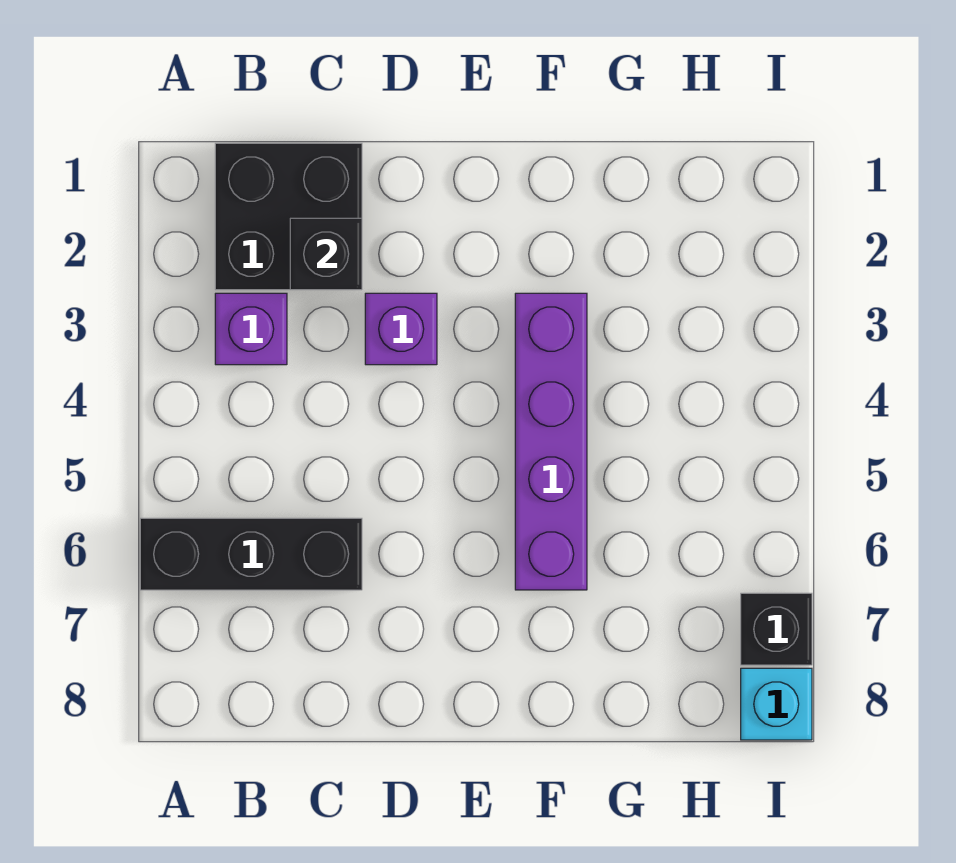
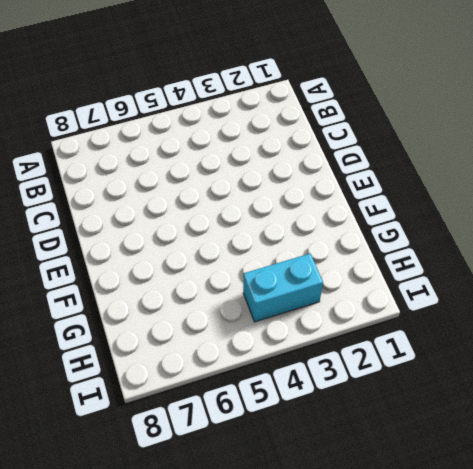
cyan brick H3:H4 level 1 -> none
none -> black brick A6:C6 level 1
none -> black brick B1:C2 level 1

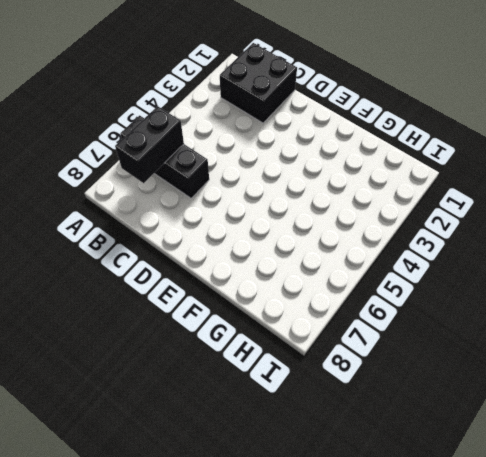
black brick B6:B7 level 2 -> none
none -> purple brick B3 level 1
none -> purple brick D3 level 1

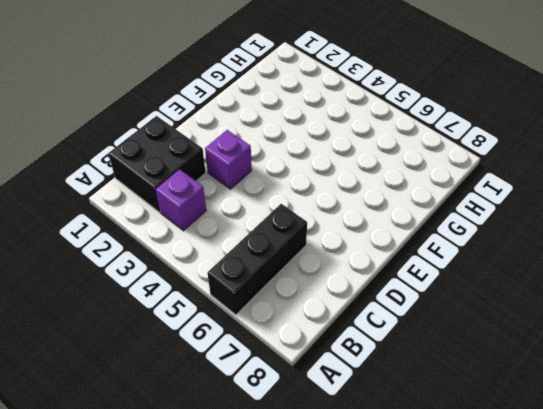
none -> purple brick F3:F6 level 1
none -> black brick I7 level 1

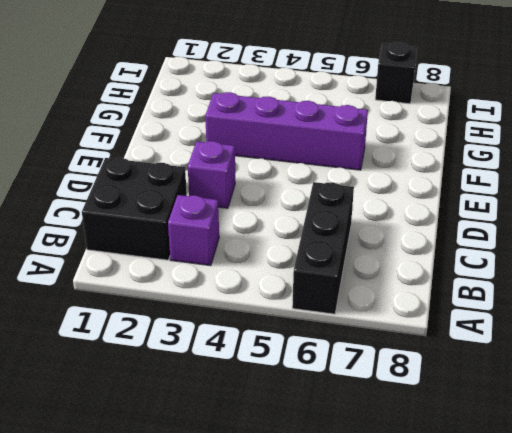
none -> cyan brick I8 level 1
none -> black brick C2 level 2

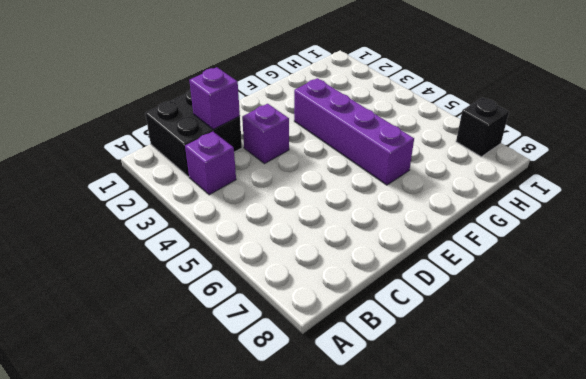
purple brick C2 level 2 -> black brick C2 level 2
none -> black brick A6:C6 level 1
none -> cyan brick I8 level 1

